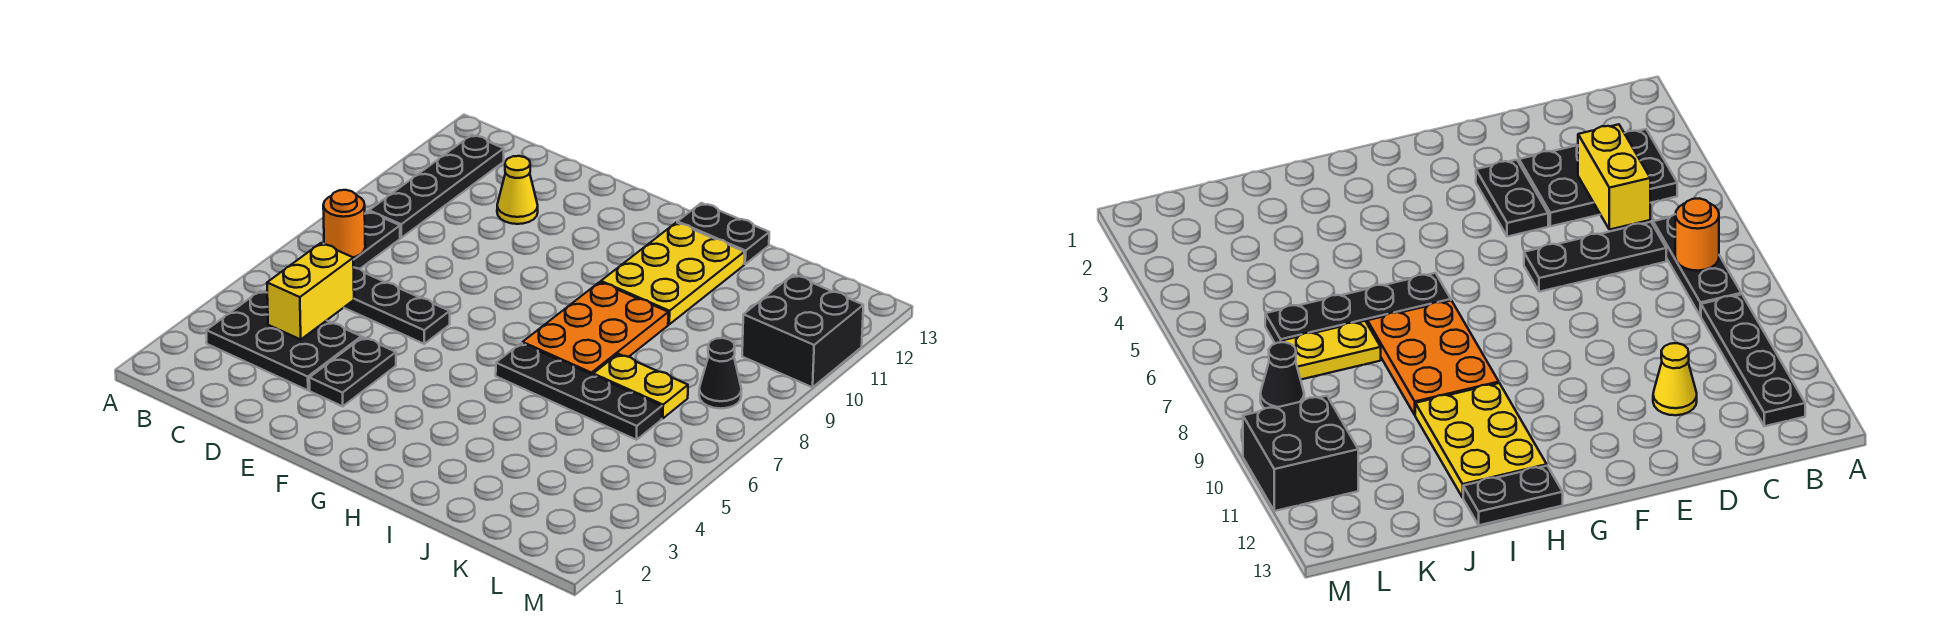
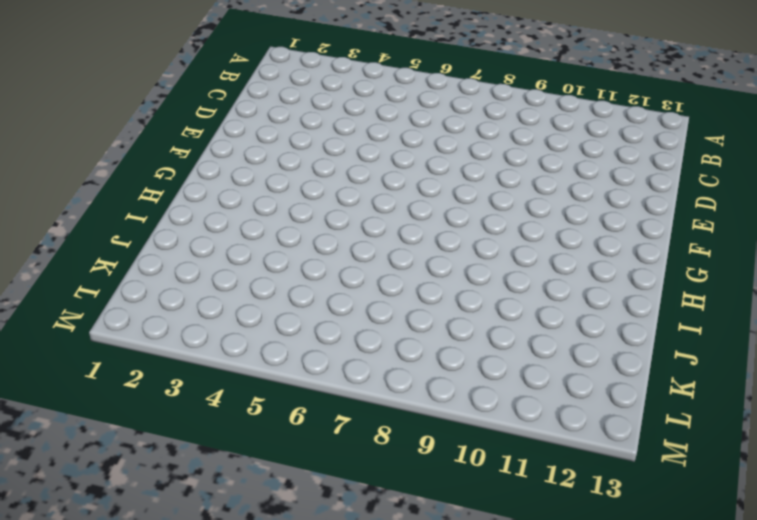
none -> black plate B3:D4 level 1
none -> black plate B6:B8 level 1
none -> black plate B9:B12 level 1

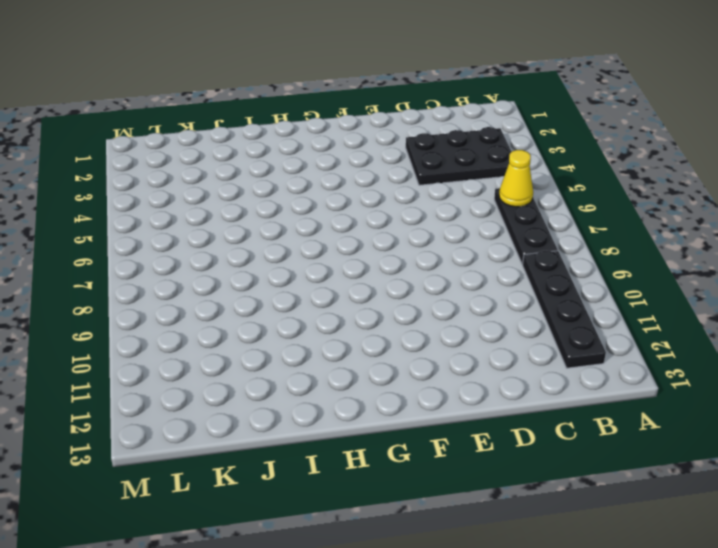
yellow cone B6 level 2 -> yellow cone D11 level 1
none -> black plate C6:E6 level 1
none -> black plate E3:E4 level 1
none -> black plate H6:K6 level 1

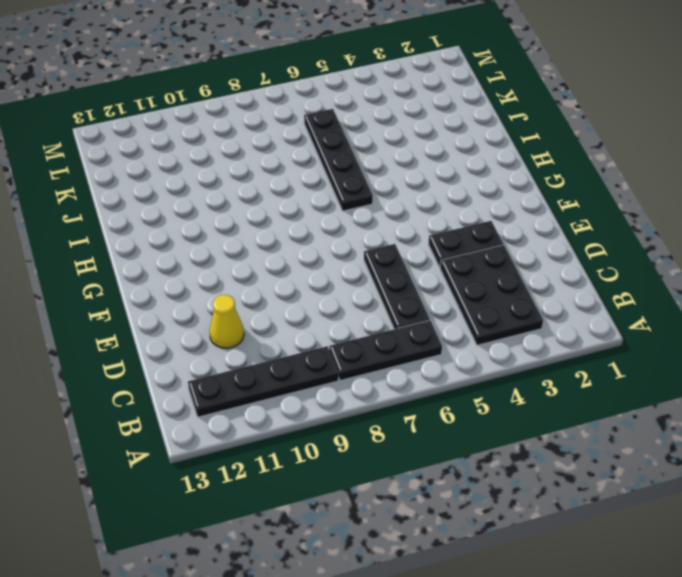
none -> orange plate H7:I9 level 1
none -> yellow plate H10:I12 level 1
none -> black plate H13:I13 level 1

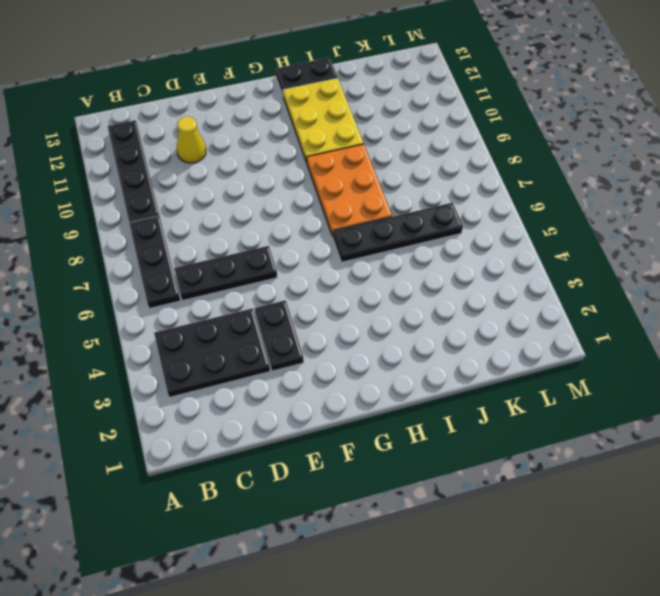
none -> yellow plate J7:K7 level 1
none -> black cone L8 level 1
none -> black brick L10:M11 level 1

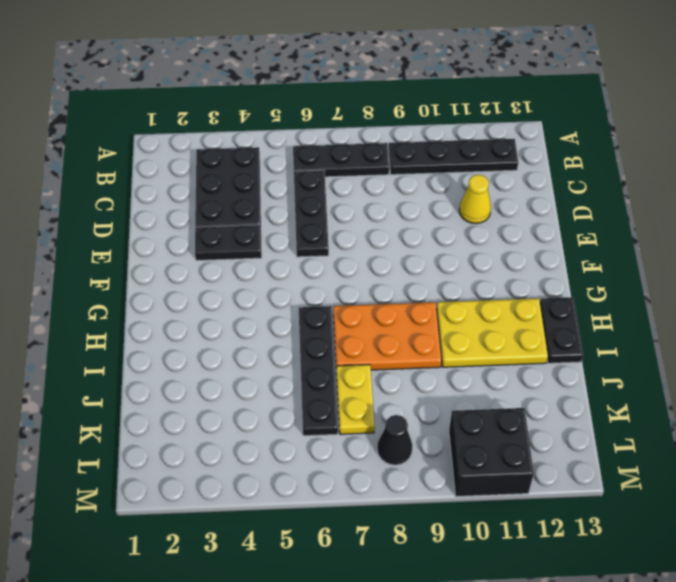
none -> orange round brick B7 level 2
none -> yellow brick C4:C5 level 2

